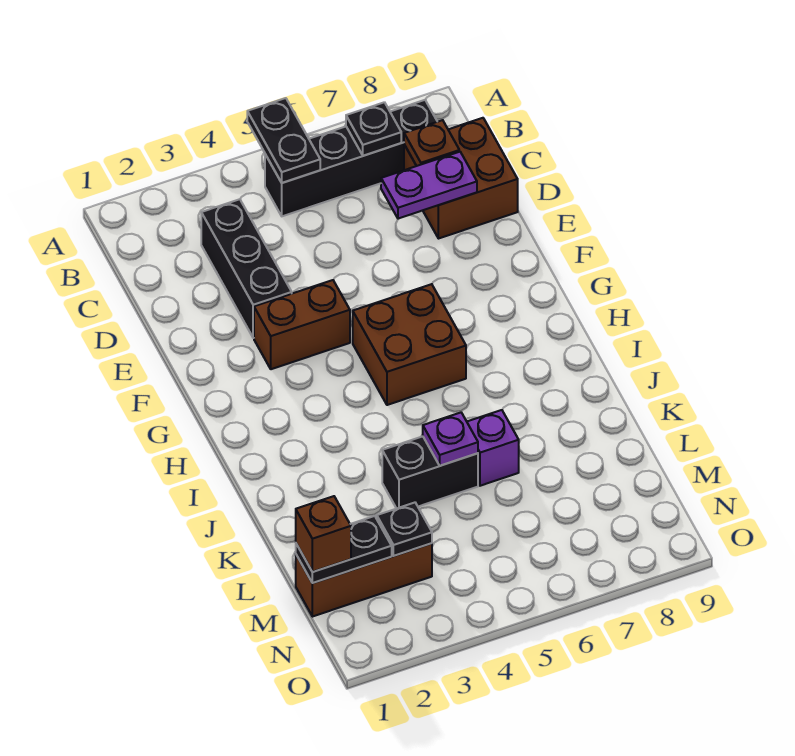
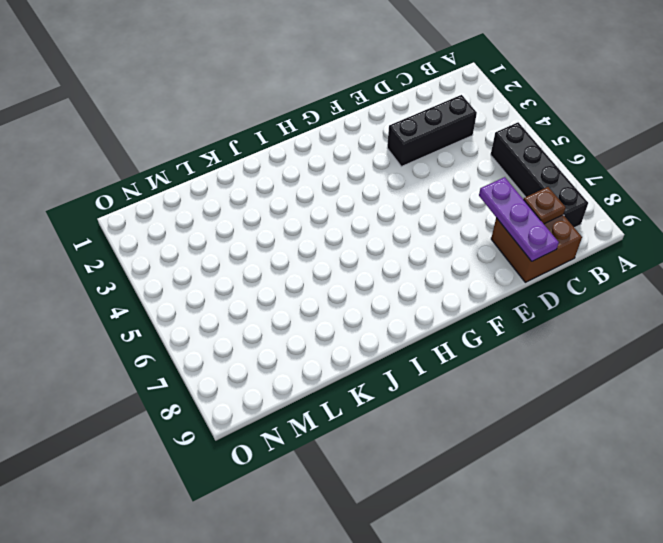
purple plate D7:D9 level 2 -> purple plate D7:D8 level 2
none -> brown brick F3:F4 level 1
none -> brown brick G5:H6 level 1
none -> black brick K4:K5 level 1

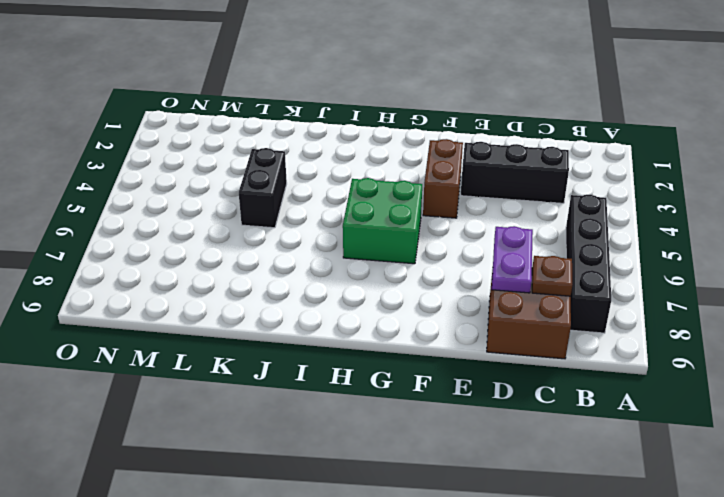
green brick G5:H6 level 1 -> brown brick G5:H6 level 1
none -> purple brick K6 level 1
none -> brown brick M1:M3 level 1
none -> black plate A5:B5 level 2

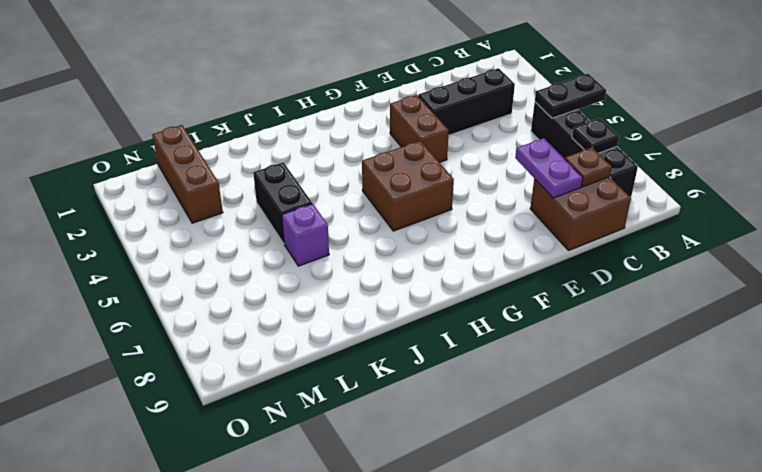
none -> purple plate K5 level 2
none -> black plate M1:M2 level 2
none -> black plate M3 level 2

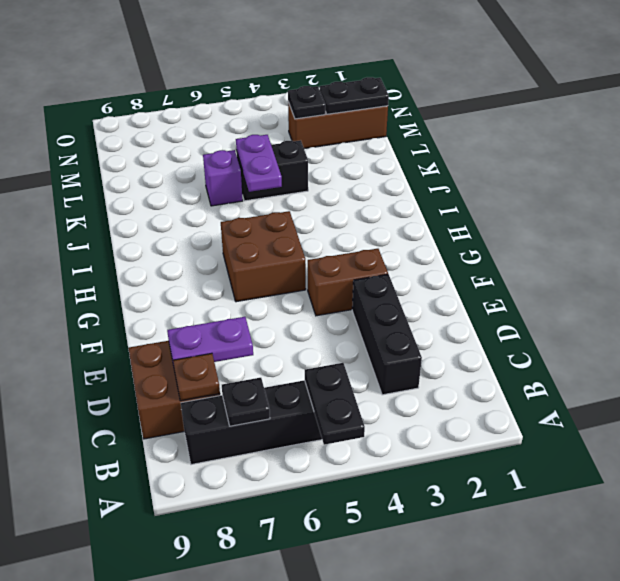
purple plate J5:K5 level 2 -> purple plate K5 level 2
none -> brown brick M1 level 3

